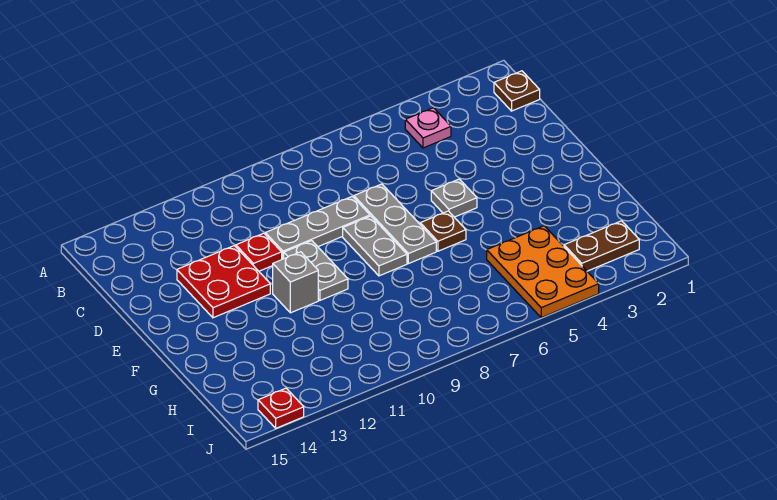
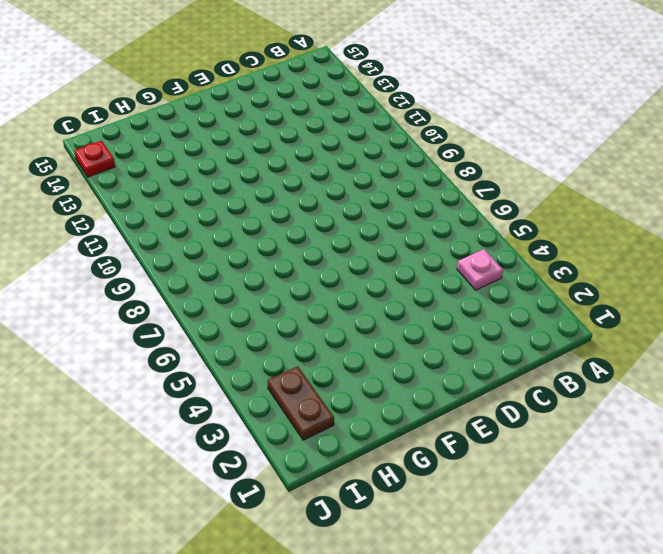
none -> brown plate B1 level 1
none -> grey plate D7:F7 level 1
none -> grey plate D8:D10 level 1

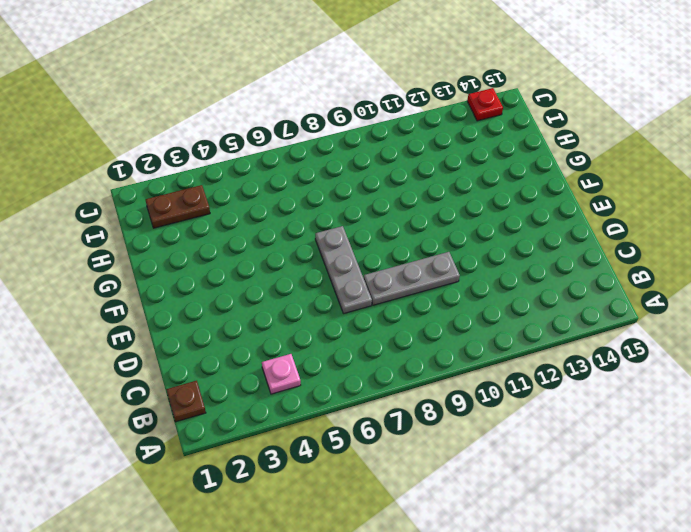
none -> red plate D11 level 1
none -> red plate D12:E13 level 1
none -> grey plate E5 level 1

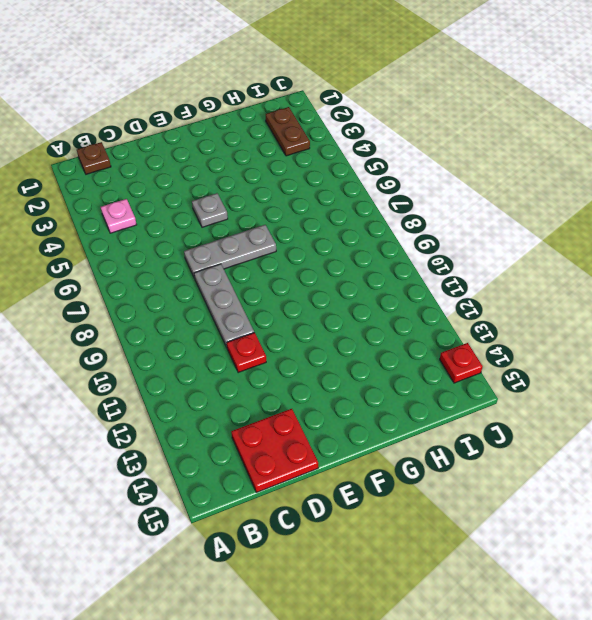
red plate C14:D15 level 1 -> red plate D12:E13 level 1
none -> grey plate E8:F8 level 1
none -> grey plate E10:F10 level 1
none -> brown plate F6 level 1

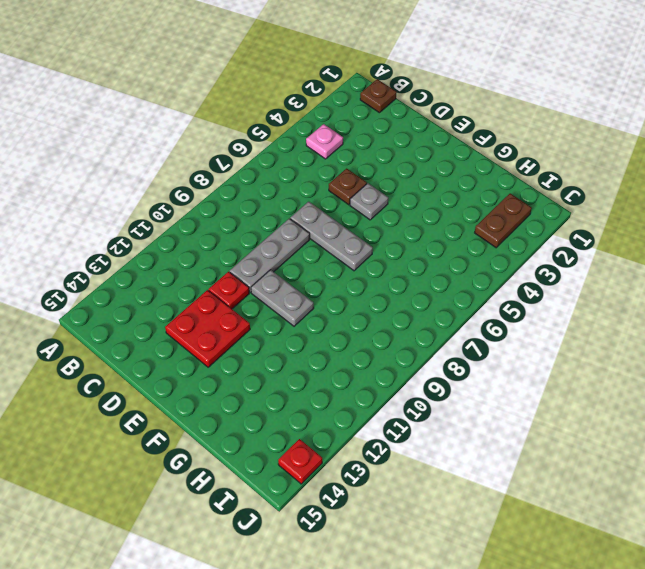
brown plate D5 level 1 -> brown plate F6 level 1
none -> grey plate E8:F8 level 1
none -> grey brick F11 level 1
none -> orange plate H4:J5 level 1

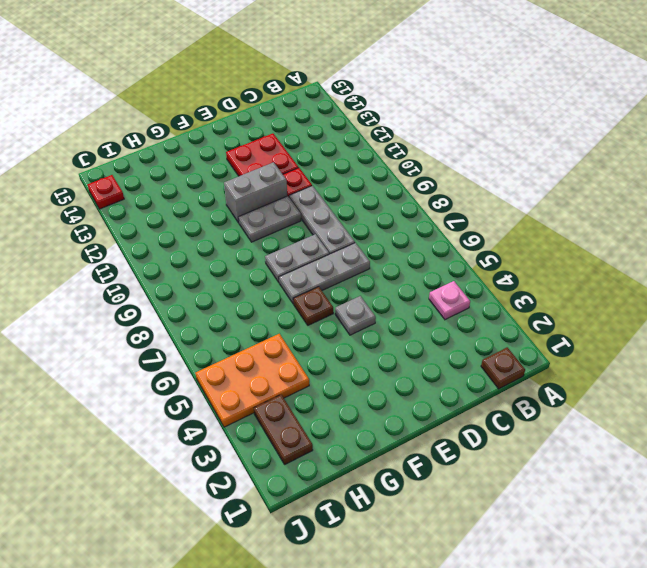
grey brick E11:F11 level 1 -> grey brick F11 level 1

